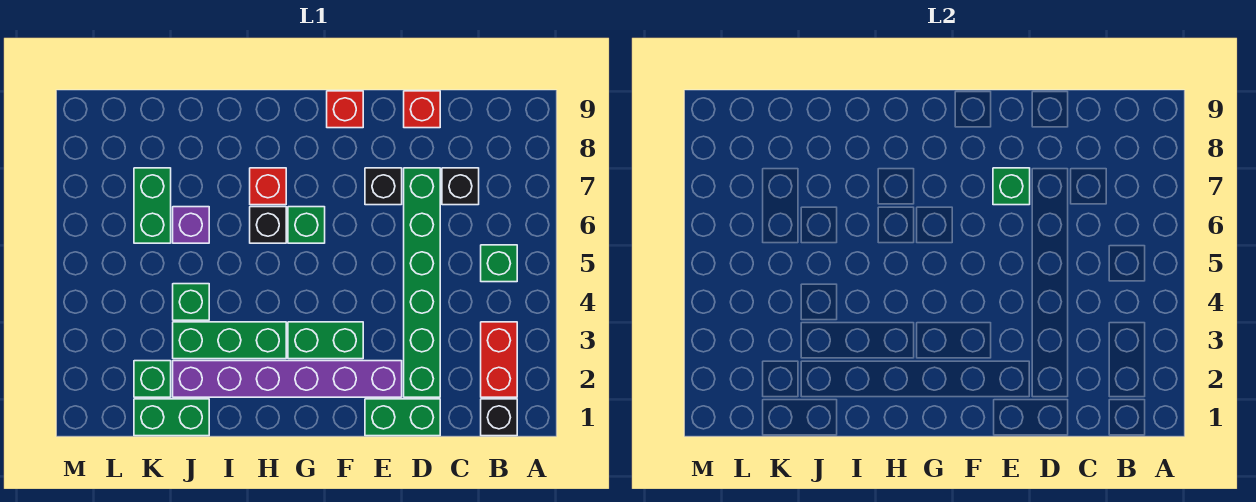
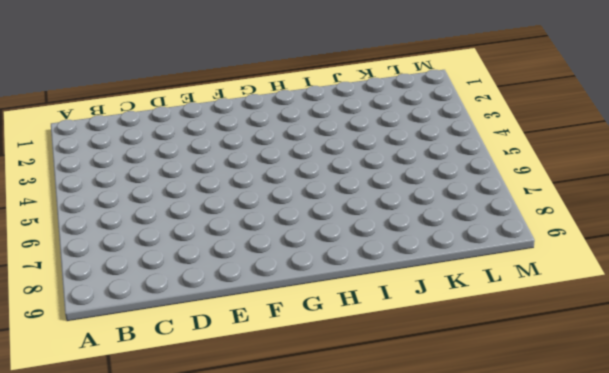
none -> black brick B1 level 1
none -> red brick B2:B3 level 1
none -> green brick B5 level 1

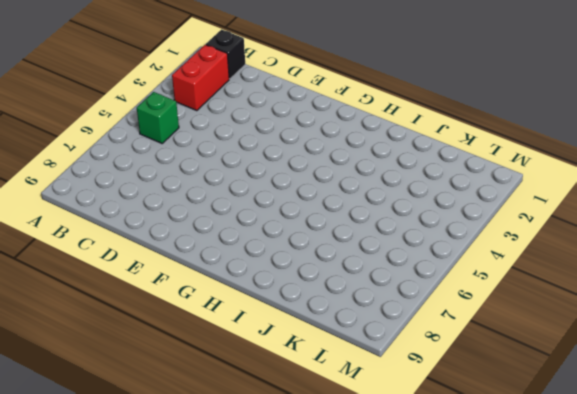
none -> black brick C7 level 1
none -> green brick D1:E1 level 1
none -> green brick D2:D7 level 1

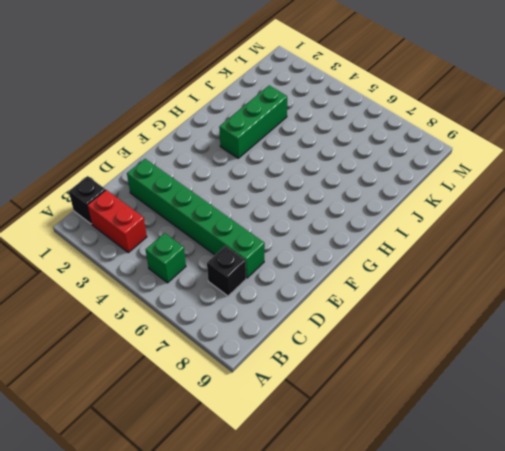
none -> green brick D1:E1 level 1
none -> red brick D9 level 1
none -> purple brick E2:J2 level 1

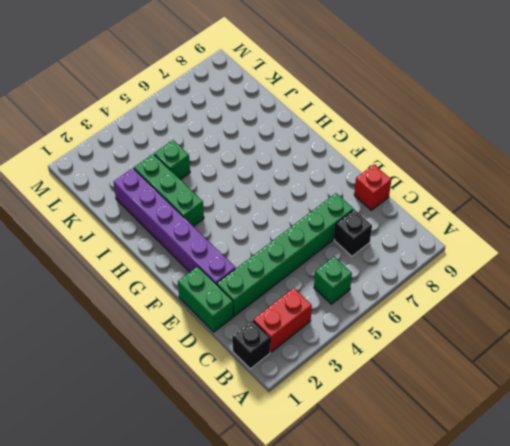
none -> black brick E7 level 1
none -> green brick F3:G3 level 1
none -> red brick F9 level 1

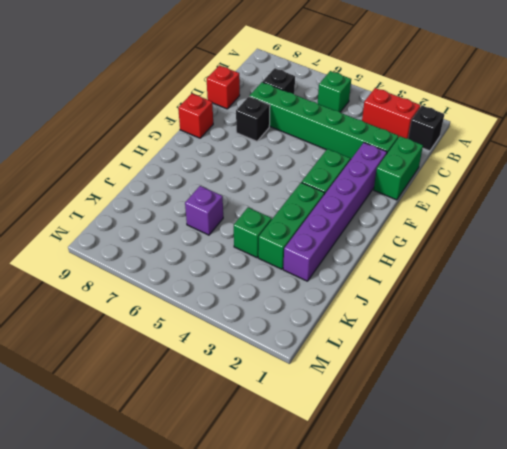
none -> green brick G6 level 1
none -> black brick H6 level 1
none -> red brick H7 level 1

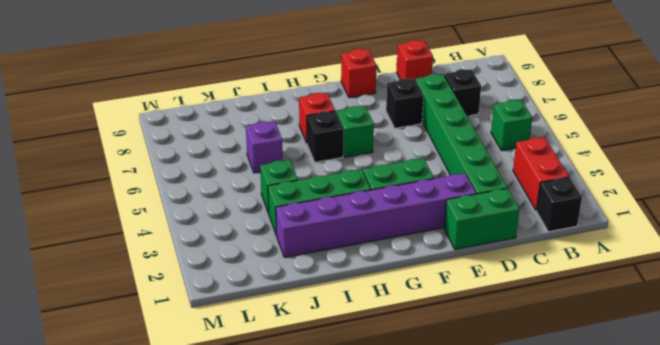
none -> green brick J1:K1 level 1
none -> green brick K2 level 1
none -> green brick K6:K7 level 1

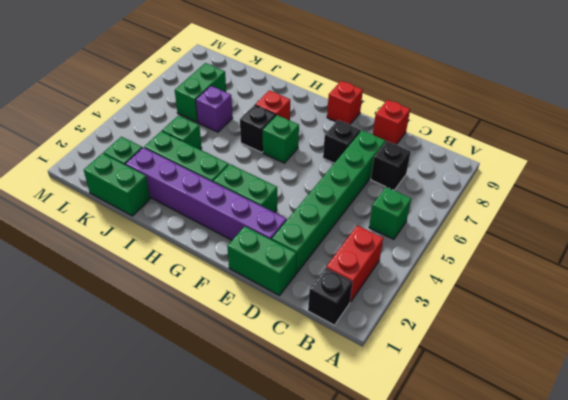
none -> green brick E7 level 2

